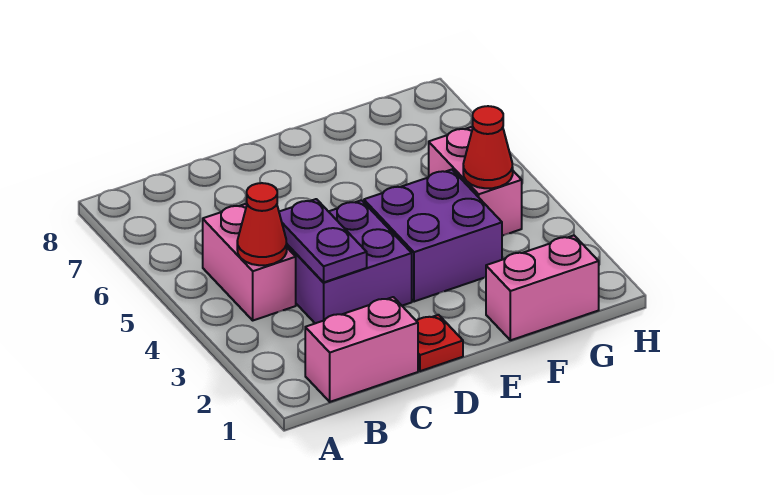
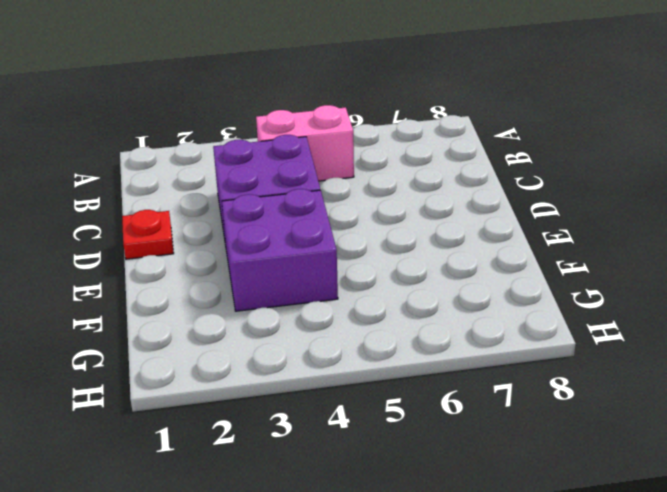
none -> pink brick B1:C1 level 1
none -> pink brick F1:G1 level 1

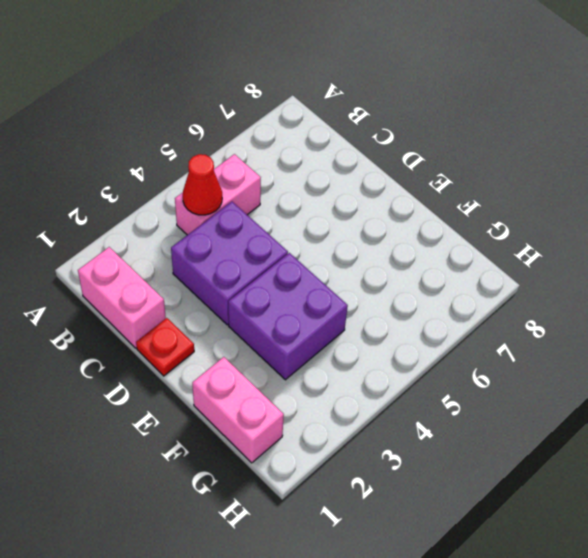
none -> pink brick G4:G5 level 1
none -> purple plate C3:C4 level 2

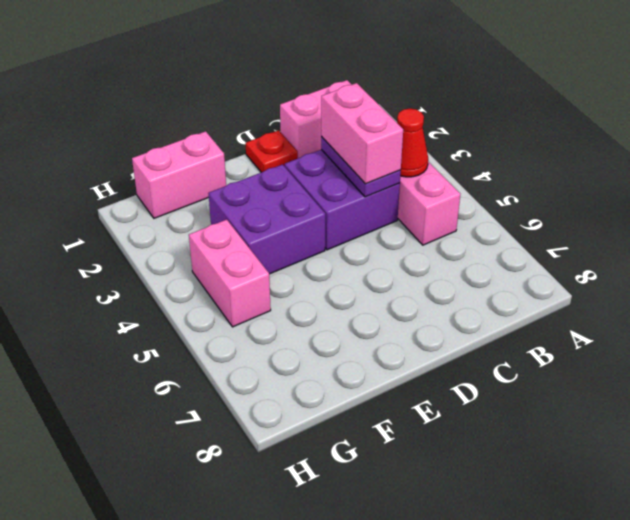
pink brick C3:C4 level 3 -> none
none -> red cone G4 level 2

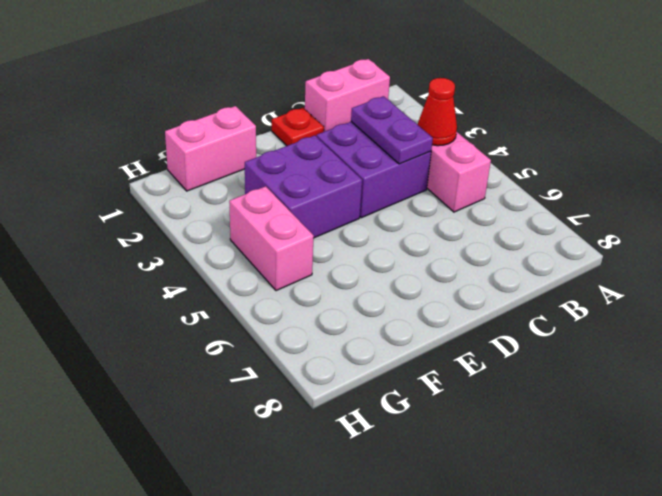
none -> red cone G4 level 2

